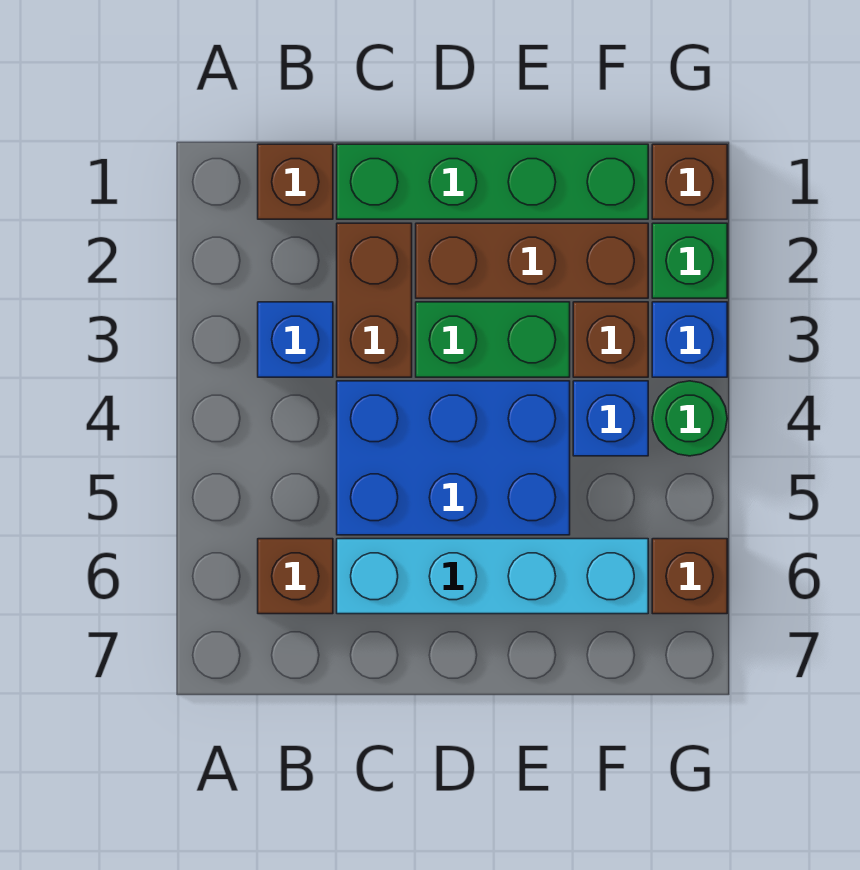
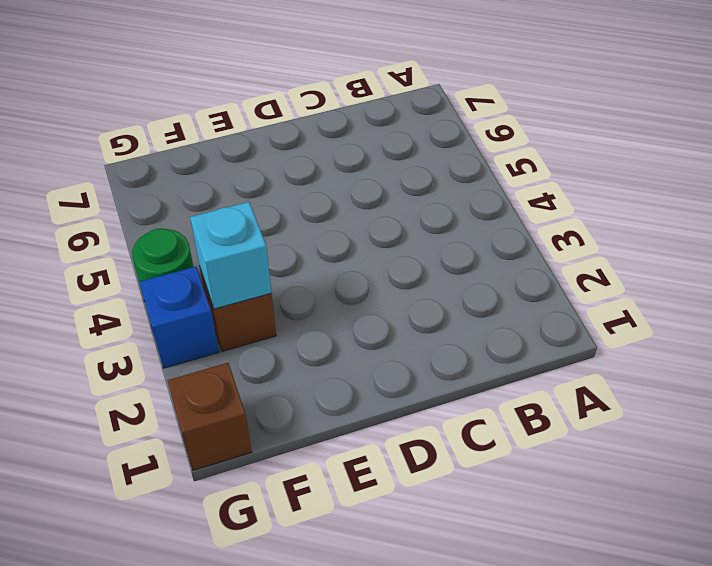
cyan brick F3 level 2 -> none
none -> brown brick B1 level 1
none -> blue brick B3 level 1
none -> brown brick B6 level 1

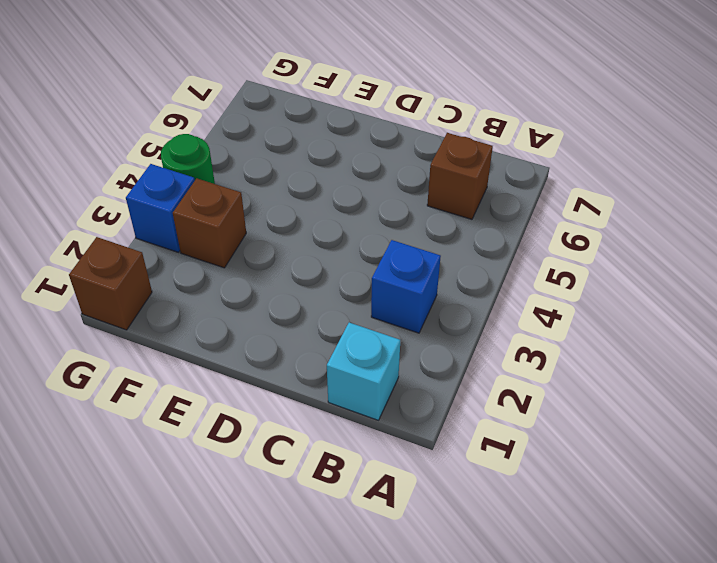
cyan brick B1 level 1 -> brown brick B1 level 1
none -> green brick C1:F1 level 1
none -> brown brick C2:C3 level 1
none -> blue brick C4:E5 level 1

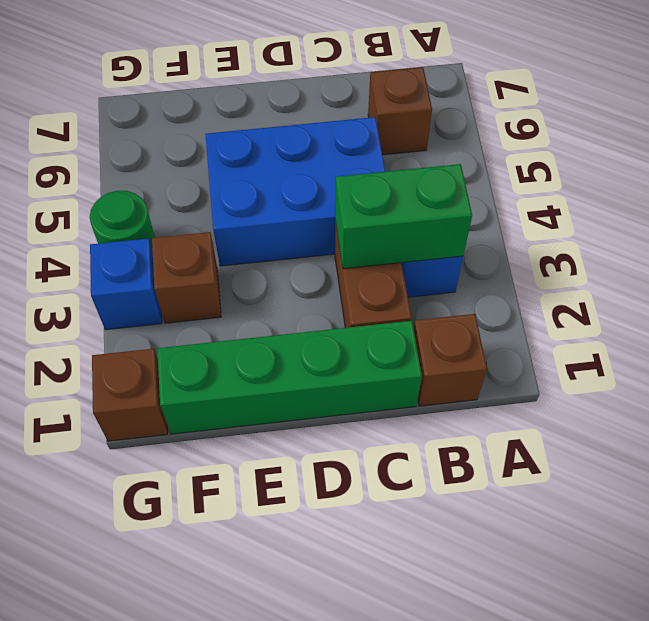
green brick B3:C3 level 2 -> green brick D3:E3 level 1
none -> cyan brick C6:F6 level 1
none -> brown brick D2:F2 level 1
none -> blue brick F4 level 1

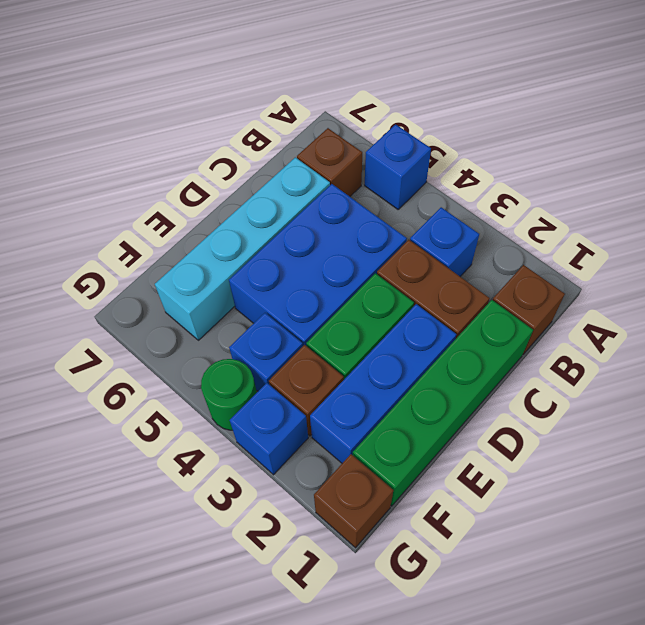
blue brick A5 level 1 -> none
blue brick D2:F2 level 1 -> brown brick D2:F2 level 1
none -> green brick G2 level 1
none -> brown brick G6 level 1

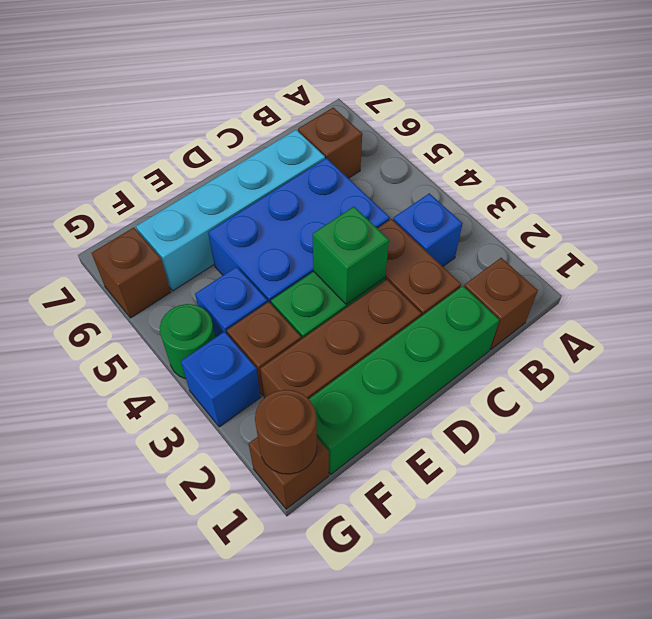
green brick D3 level 2 -> green brick G2 level 1
brown round brick G1 level 2 -> none

